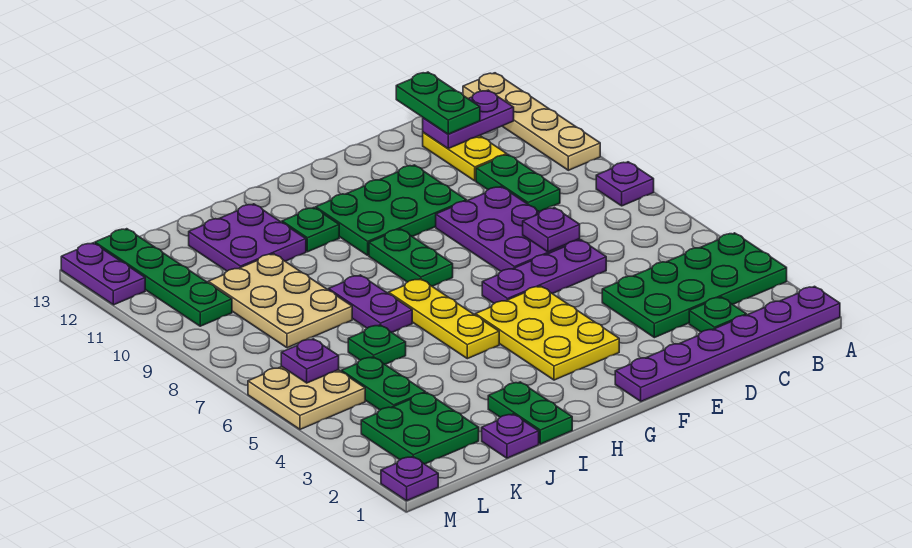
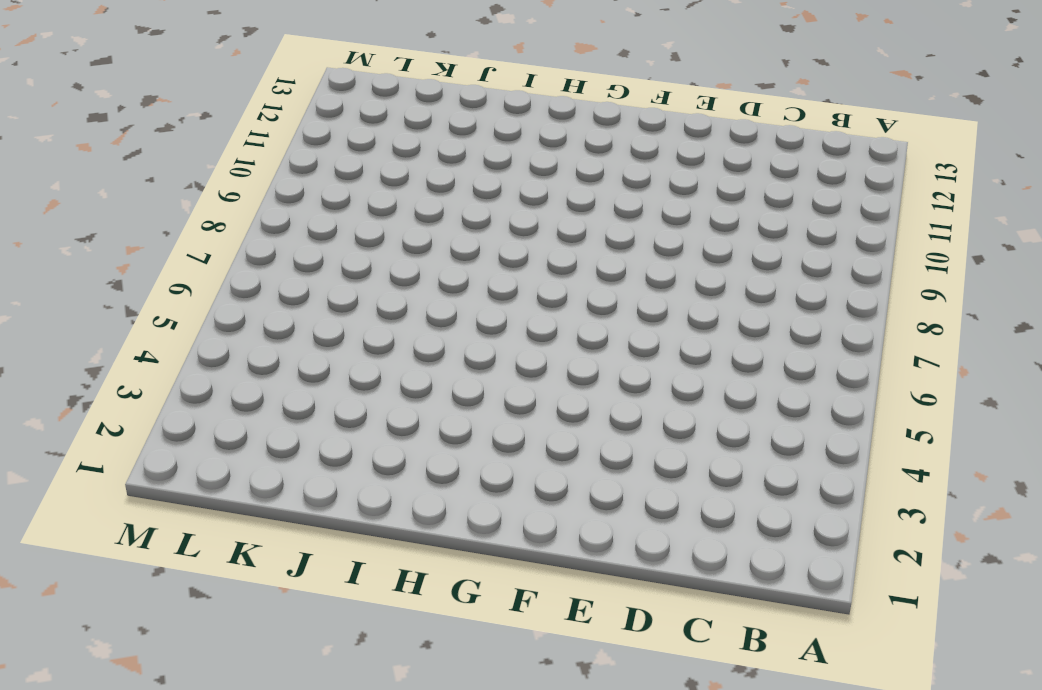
none -> purple plate A1:F1 level 1
none -> green plate A3:D4 level 1
none -> purple plate A8 level 1
none -> tan plate A10:A13 level 1

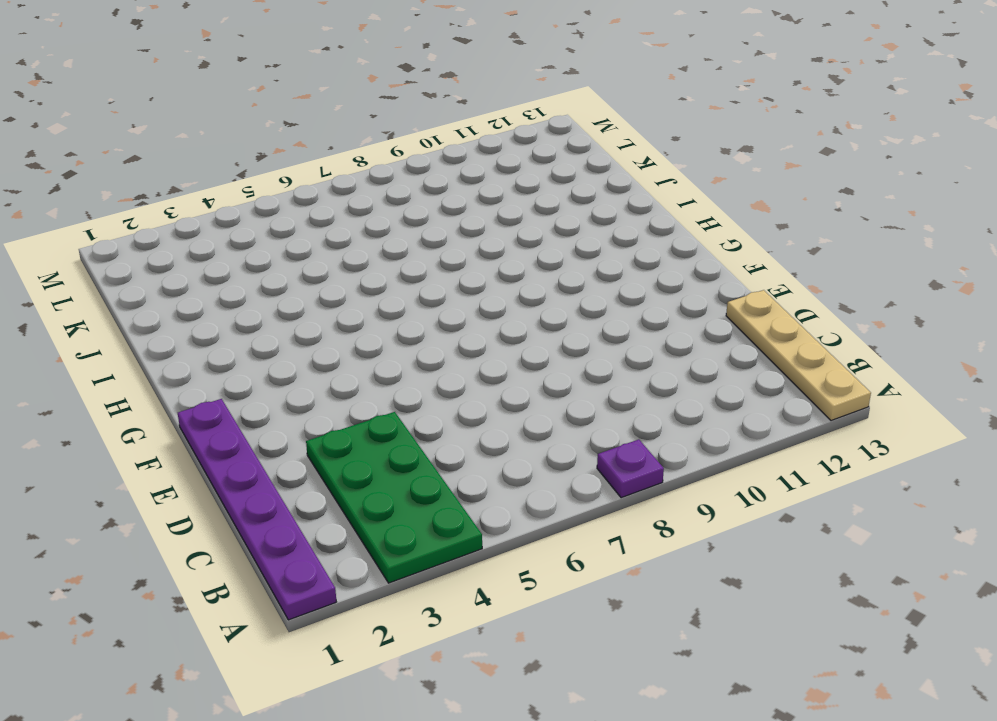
tan plate A13:D13 level 1 -> tan plate A10:A13 level 1
none -> green plate C2 level 1
none -> green plate C9:C10 level 1
none -> yellow plate C11:C12 level 1
none -> purple plate D6:F6 level 1

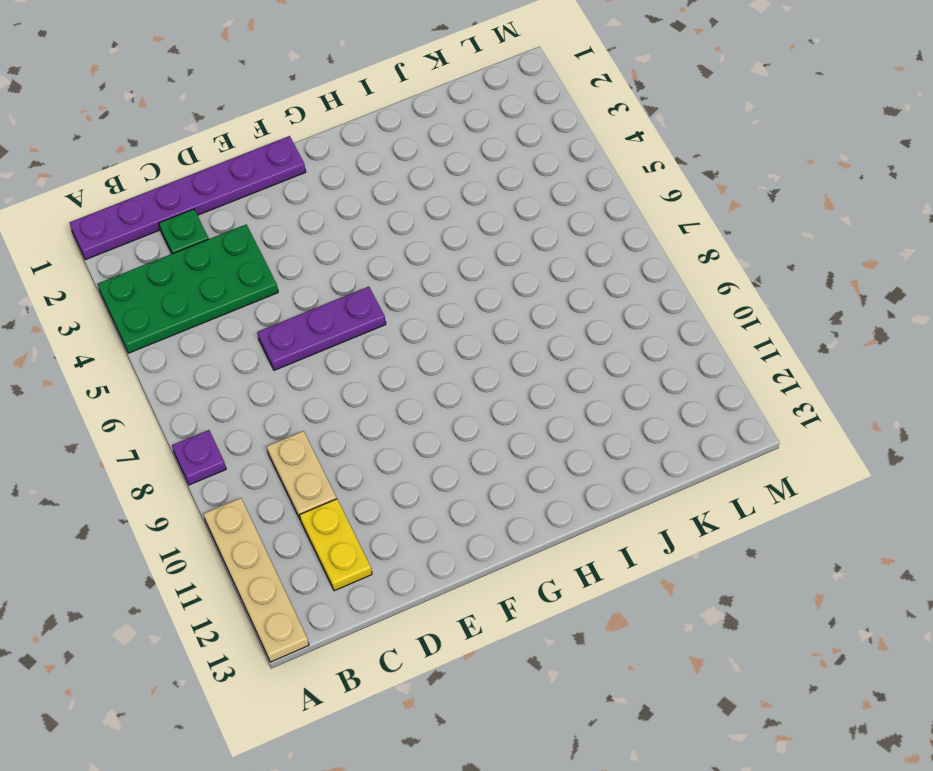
tan plate C9:C10 level 1 -> green plate C9:C10 level 1
none -> purple plate D7:E9 level 1
none -> green plate E10:G11 level 1
none -> yellow plate F3:G5 level 1
none -> green plate G8:G9 level 1

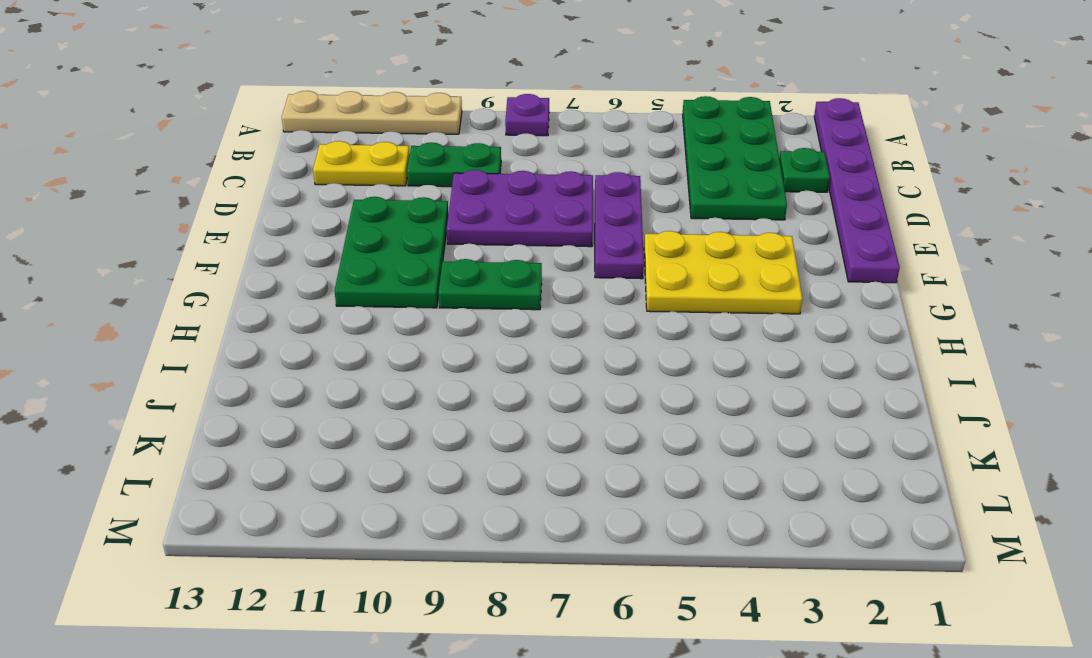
none -> yellow plate H5:H7 level 1
none -> green plate H11 level 1
none -> green plate I1:I2 level 1
none -> purple plate I7:I8 level 1

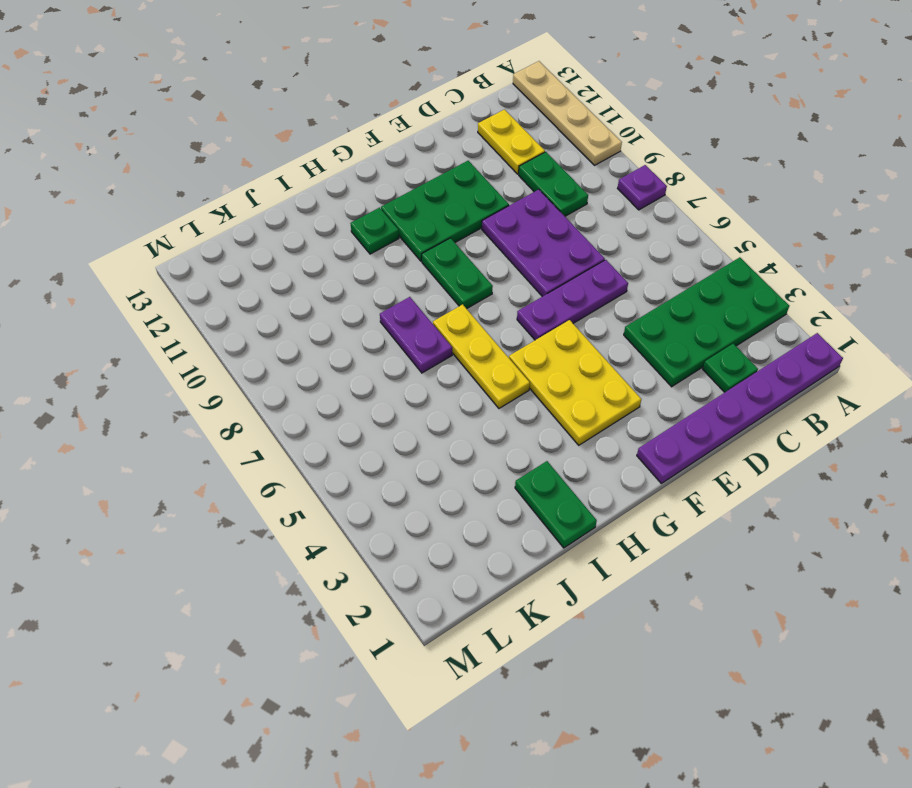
none -> purple plate I11:J12 level 1
none -> purple plate J1 level 1
none -> green plate J6 level 1
none -> tan plate J8:K10 level 1

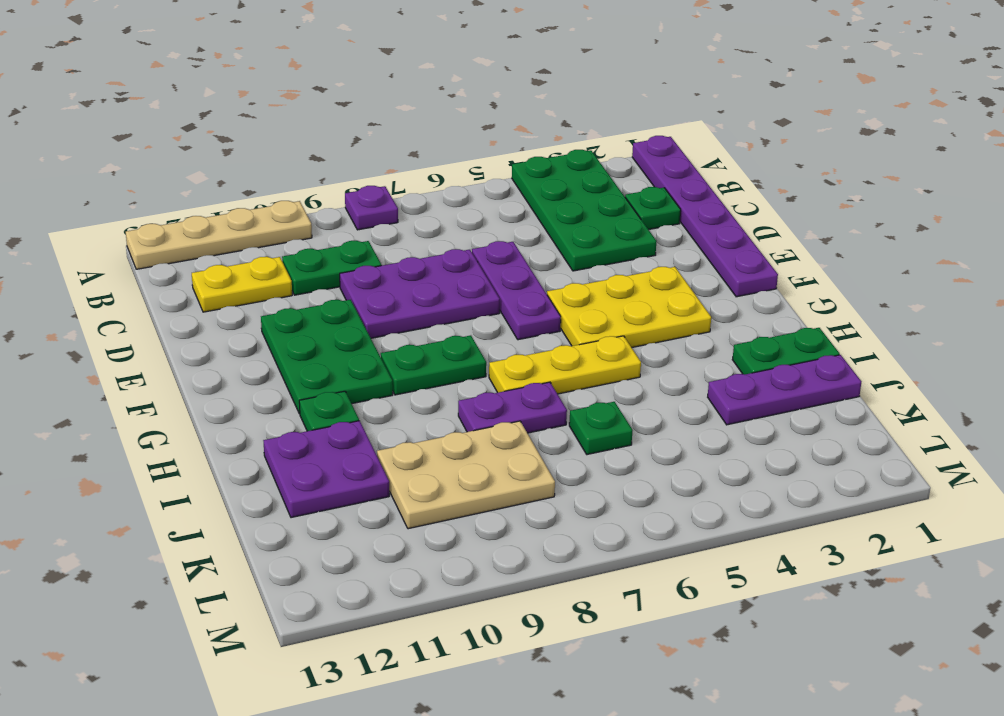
purple plate J1:J3 level 1 -> purple plate J1 level 1
none -> green plate K2:L3 level 1
none -> green plate K4:K5 level 1
none -> tan plate L5:M6 level 1
none -> green plate L10:L13 level 1

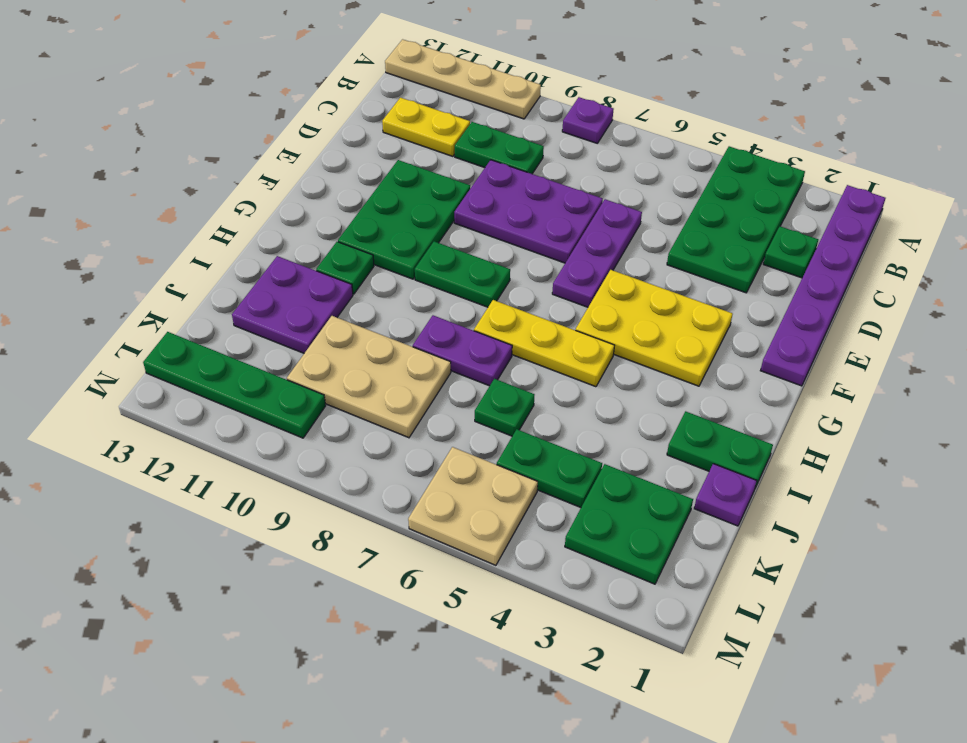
none -> purple plate M1 level 1
none -> purple plate M12:M13 level 1
none -> purple plate B12:C12 level 2
none -> purple plate D7 level 2

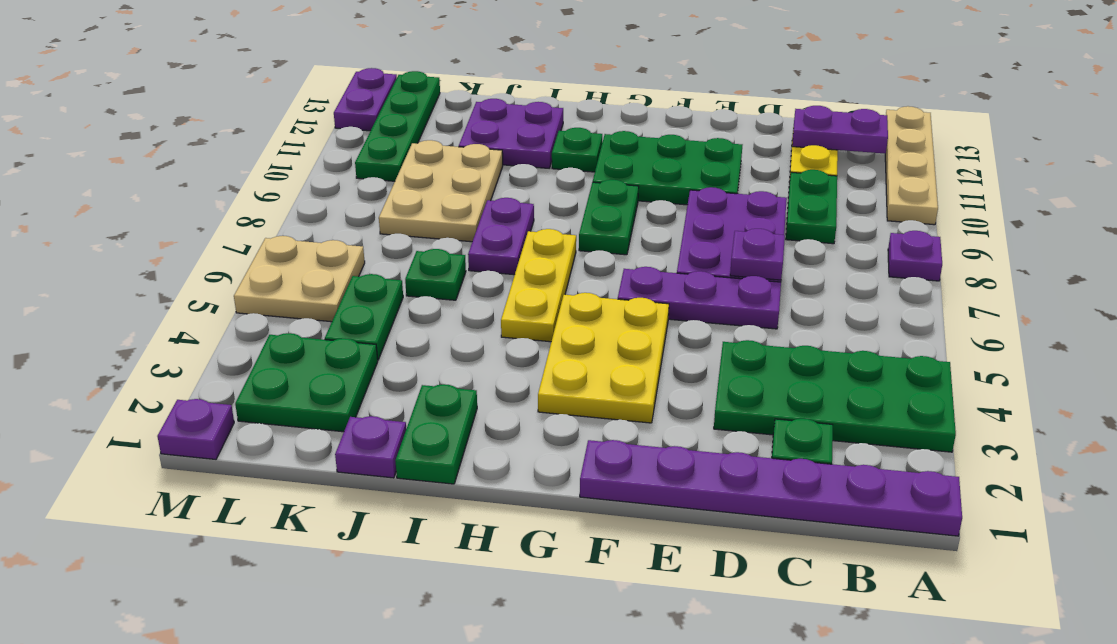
none -> purple plate L6 level 2
none -> green plate C12:C13 level 3

